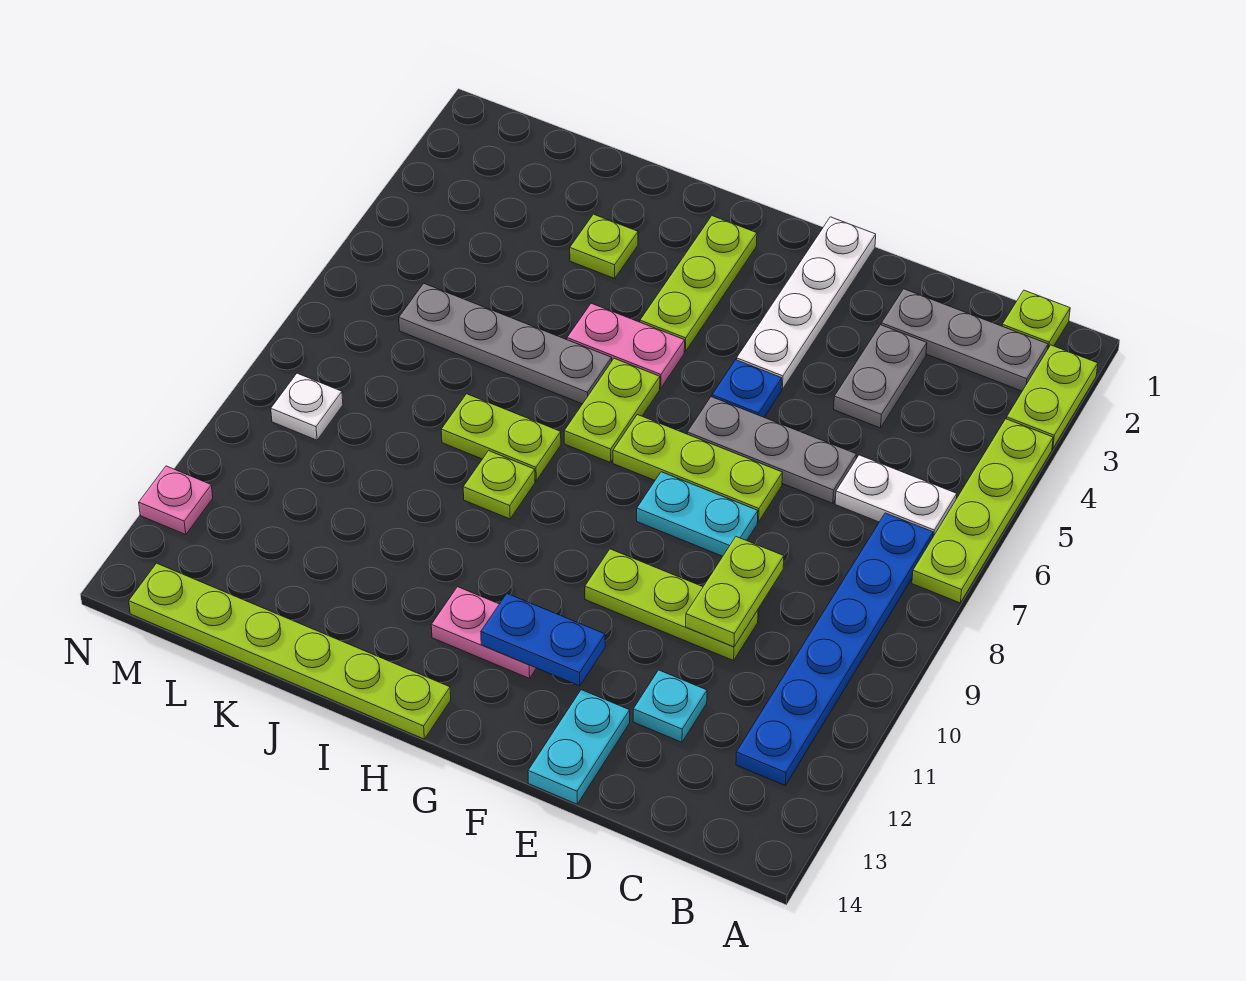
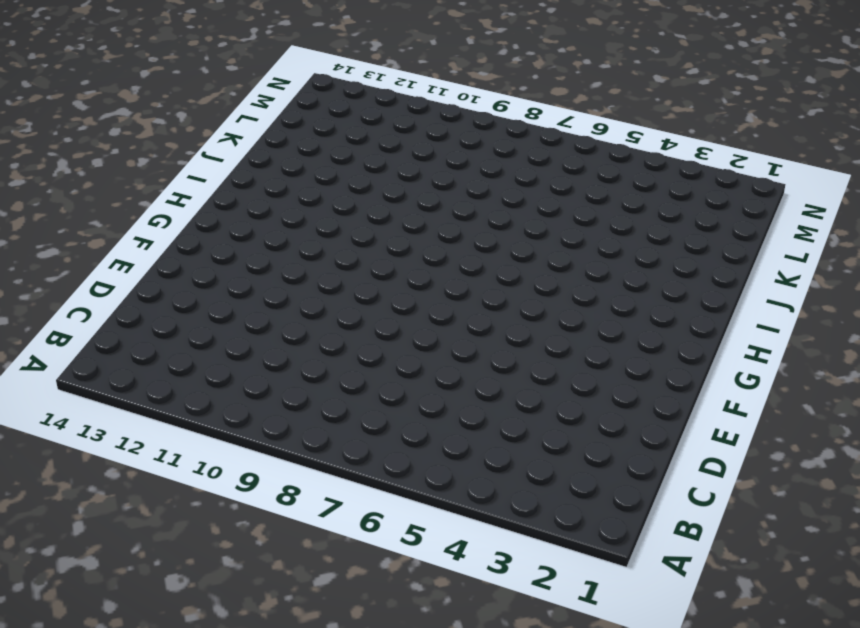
none -> lime plate A2:A3 level 1
none -> lime plate A4:A7 level 1
none -> lime plate B1 level 1

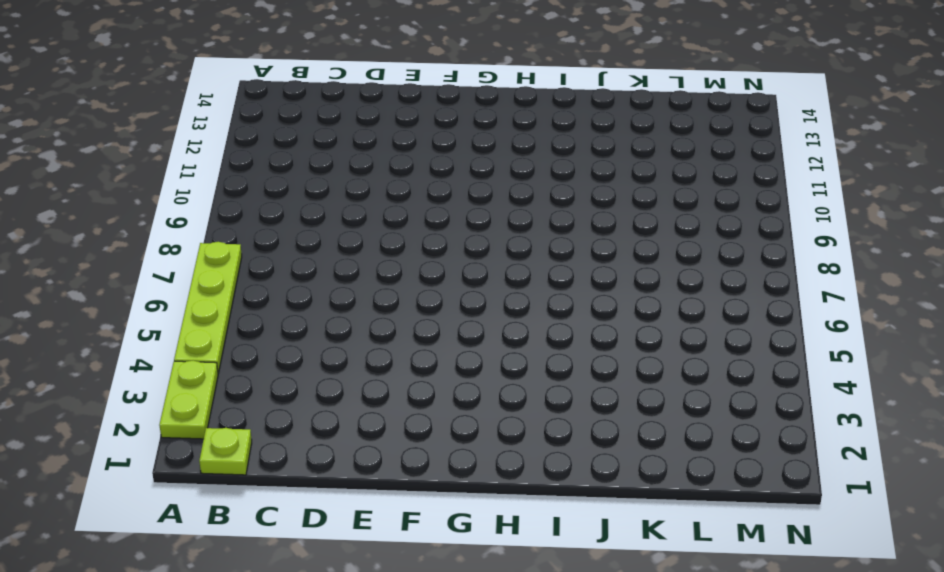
none -> grey plate B2:D2 level 1
none -> white plate B6:C6 level 1
none -> blue plate B7:B12 level 1

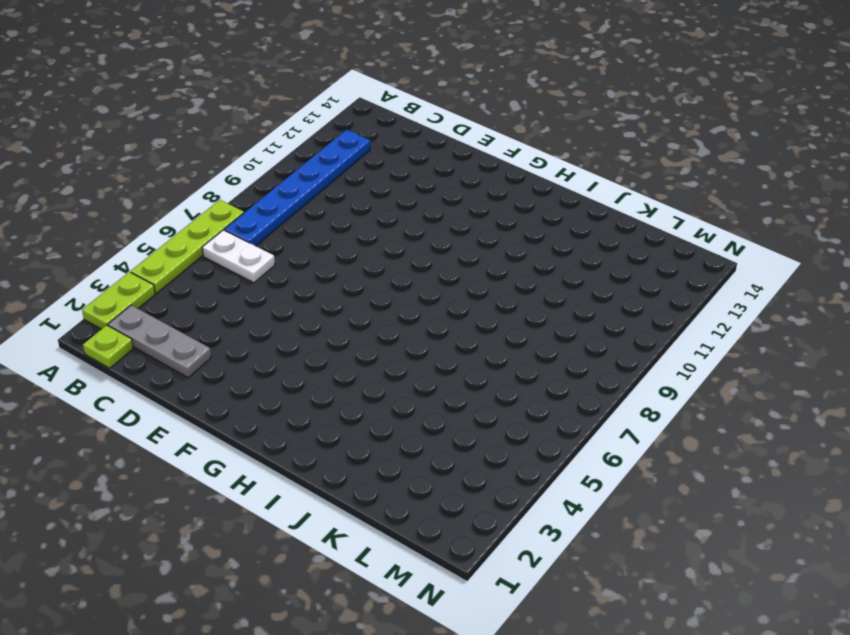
none -> grey plate D3:D4 level 1
none -> grey plate D6:F6 level 1
none -> lime plate D10:F10 level 1

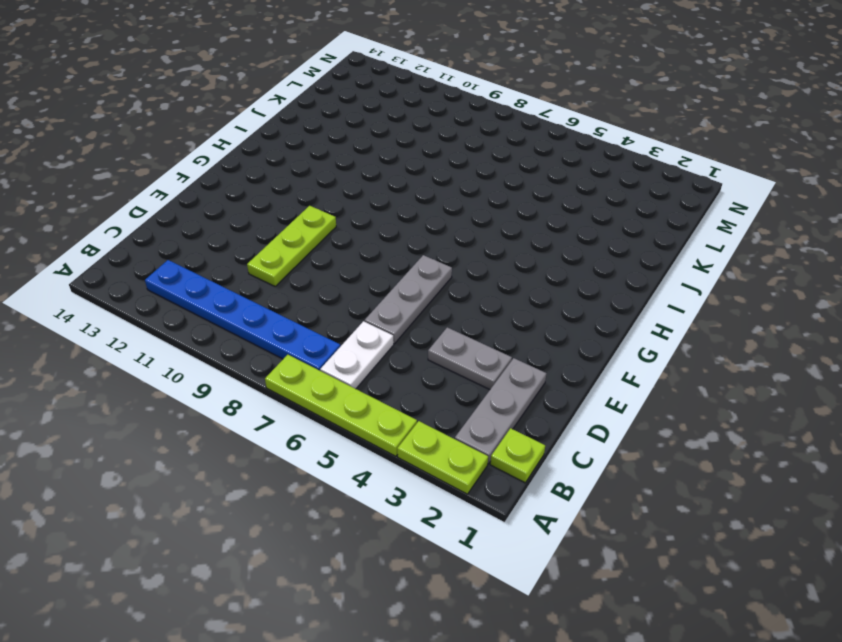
none -> cyan plate D12 level 1
none -> lime plate E7:G7 level 1
none -> cyan plate E8:F8 level 1

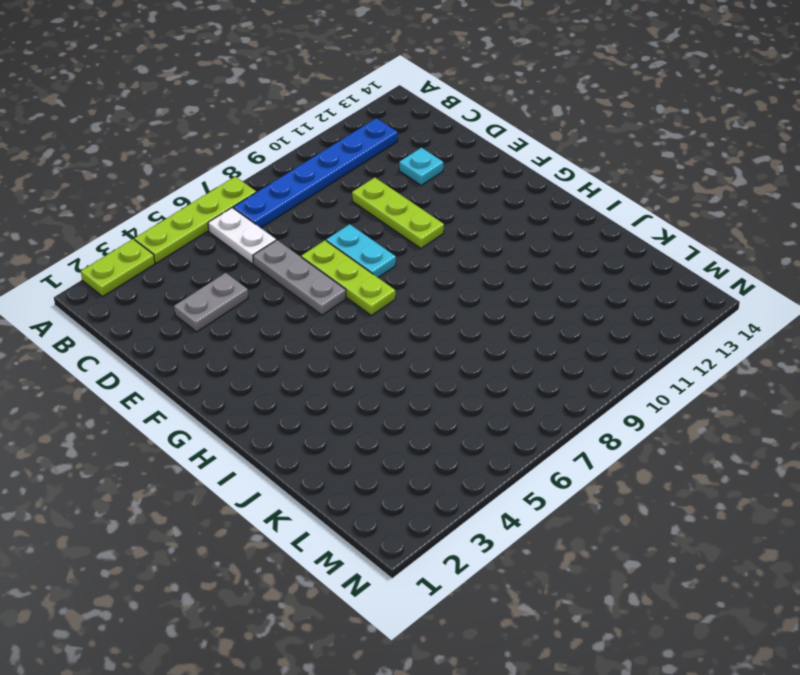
none -> lime plate B1 level 1
none -> grey plate B2:D2 level 1
none -> cyan plate E13:E14 level 1

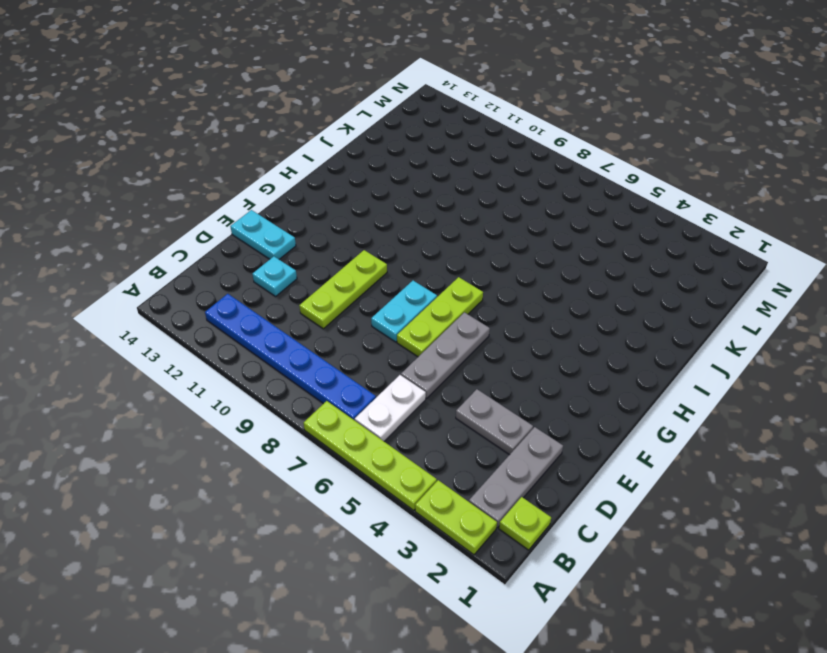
none -> white plate F1:F4 level 1
none -> blue plate F5 level 1
none -> pink plate G12:H12 level 1

